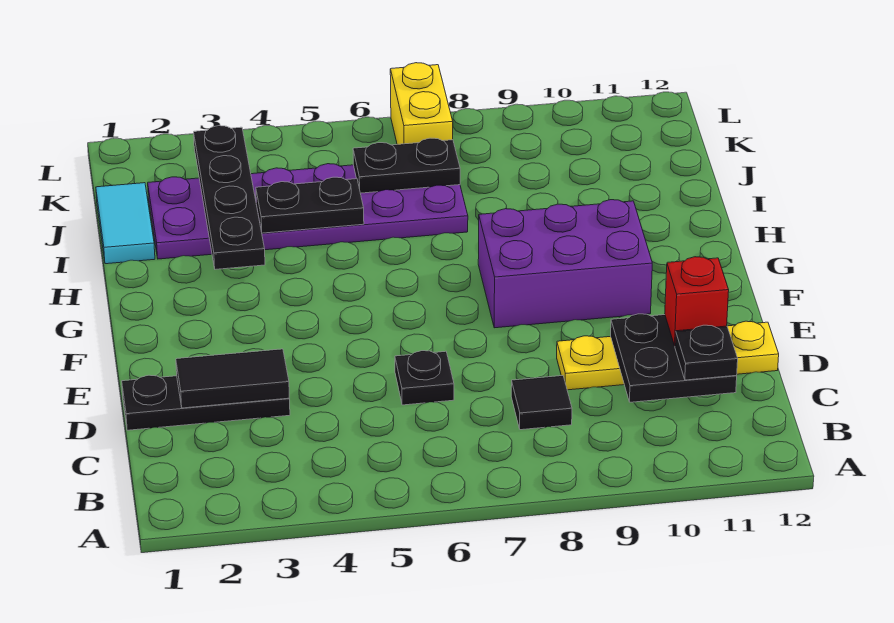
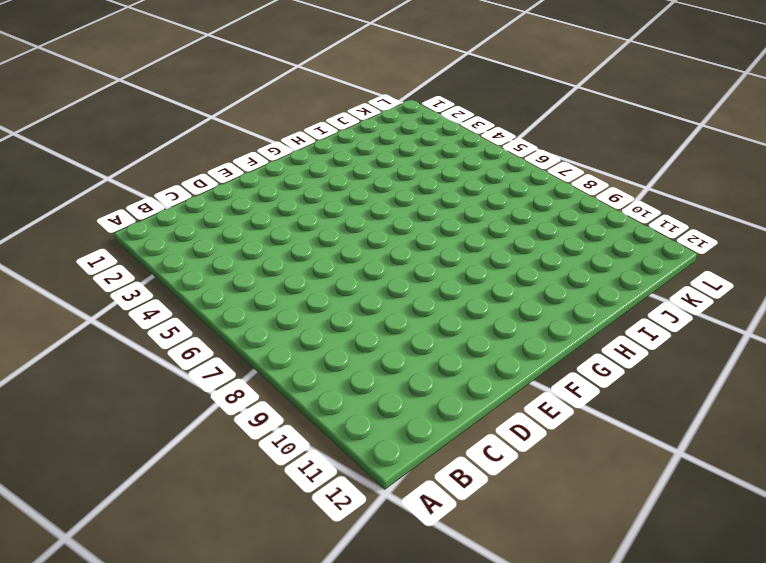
none -> black tile C8 level 1
none -> black plate D1:D3 level 1
none -> black plate D6 level 1

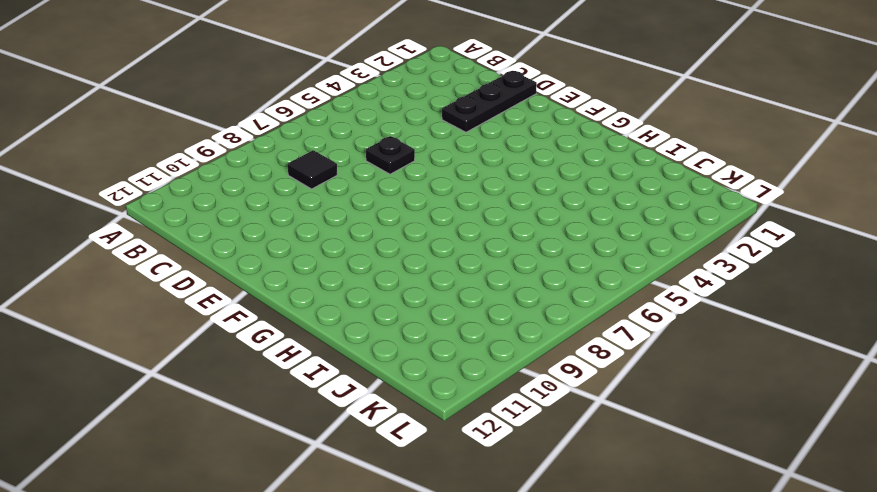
none -> yellow plate D9:D12 level 1
none -> purple brick F8:G10 level 1
none -> cyan tile I1:J1 level 1

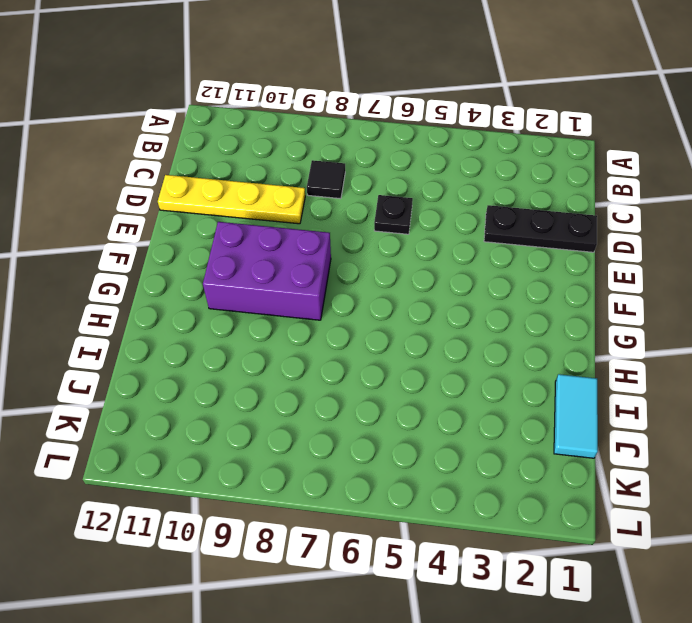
none -> purple plate I2:J7 level 1
none -> yellow brick K7:L7 level 1
none -> black plate C10:D11 level 2

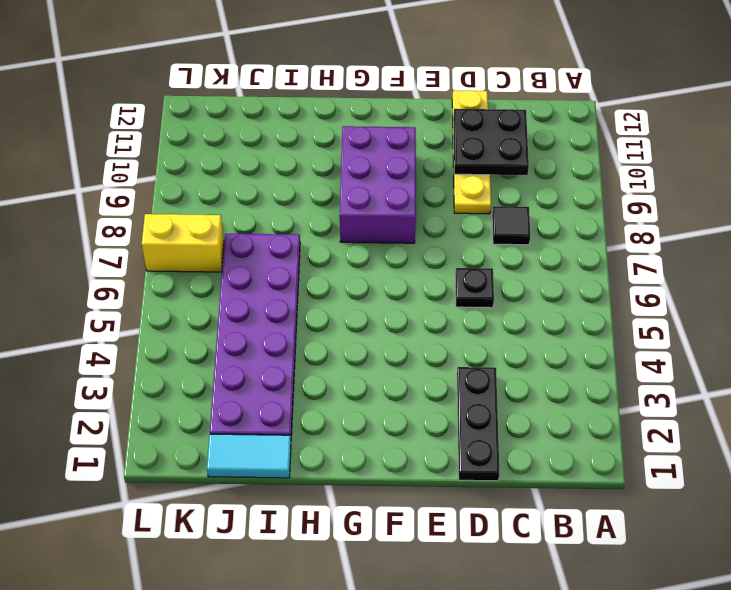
none -> black tile D2:D3 level 2
none -> black plate H3:K3 level 2
none -> black plate I4:I5 level 2

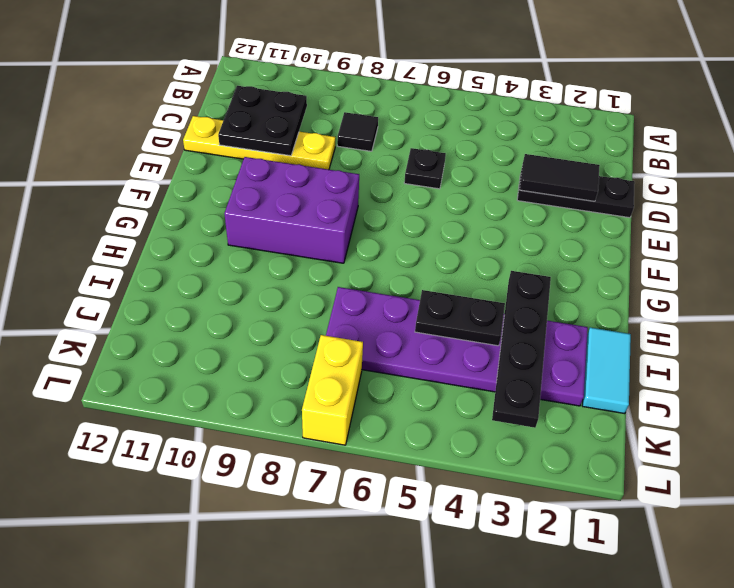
none -> black plate J6:J7 level 2
none -> black plate C11 level 3
none -> red brick D11 level 3

